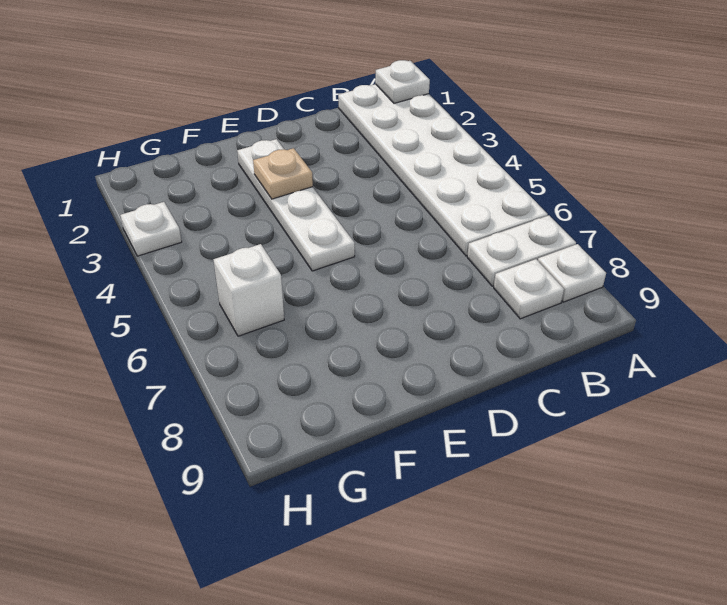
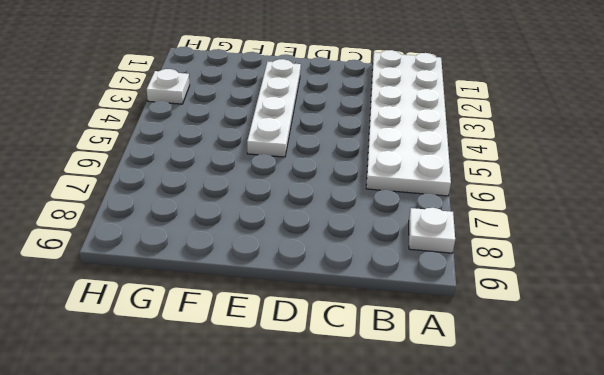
none -> white plate A7:B7 level 1
none -> white plate B8 level 1

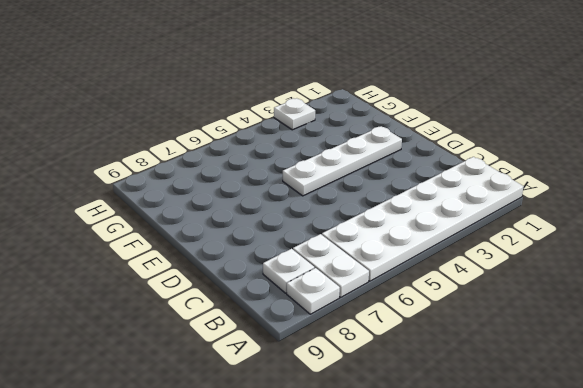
none -> white brick G6 level 1
none -> white plate A1 level 2

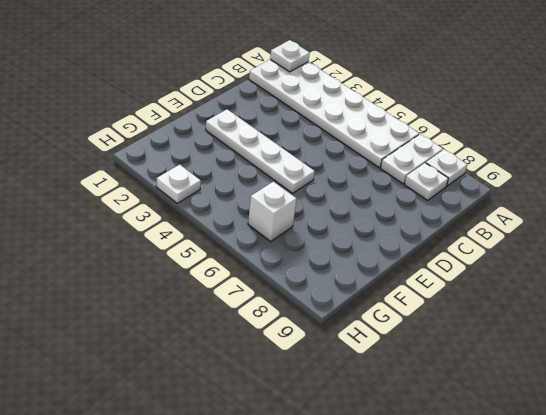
none -> tan plate E3 level 2

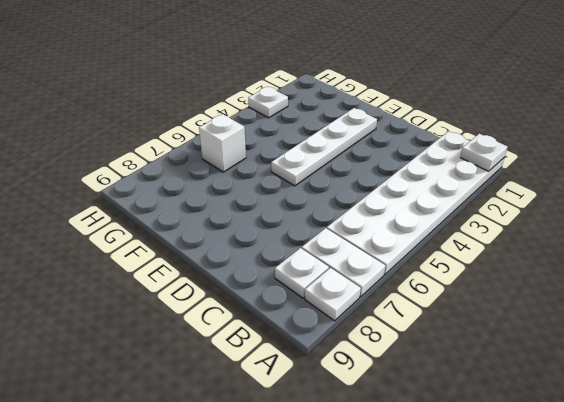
none -> tan plate E3 level 2

